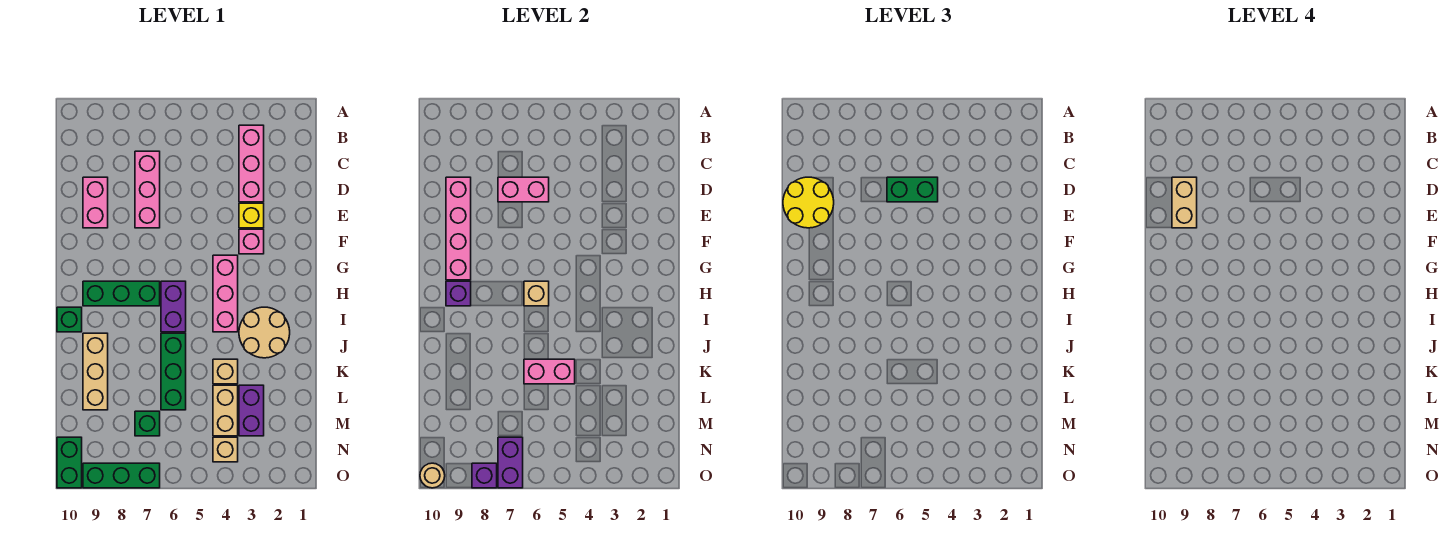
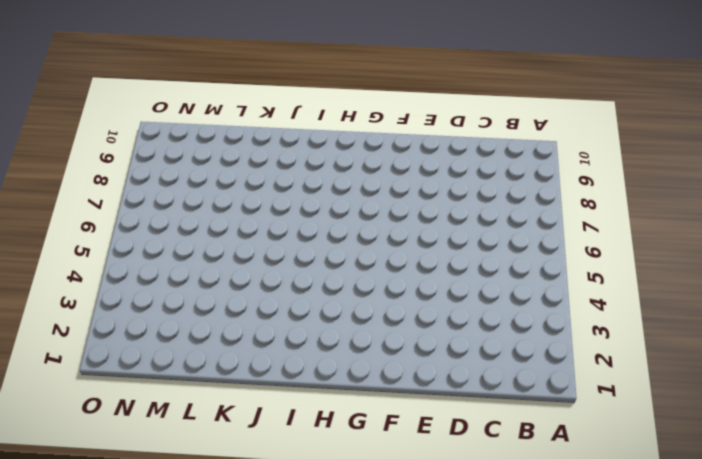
none -> pink brick B3:D3 level 1
none -> pink brick C7:E7 level 1
none -> pink brick D9:E9 level 1
none -> yellow brick E3 level 1

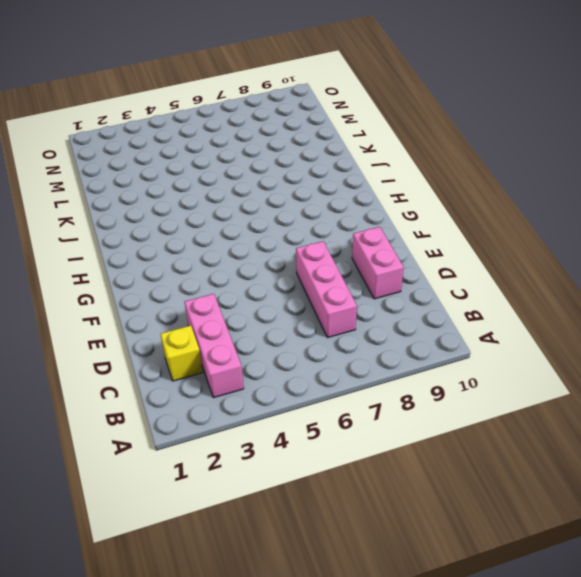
yellow brick C2 level 1 -> yellow brick E3 level 1
none -> pink brick F3 level 1
none -> pink brick G4:I4 level 1
none -> purple brick H6:I6 level 1
none -> green brick H7:H9 level 1

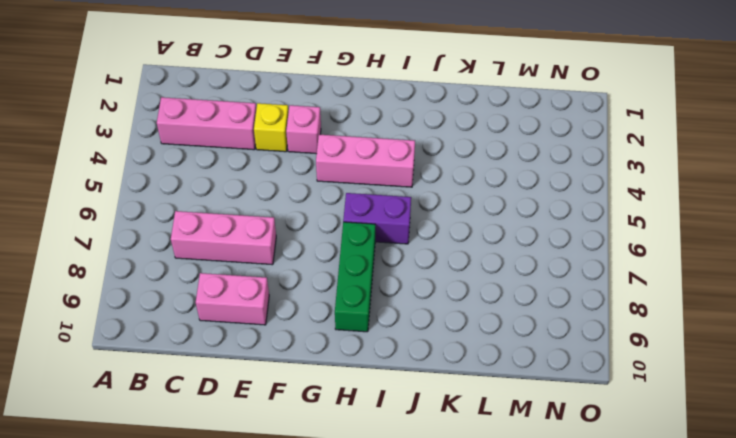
none -> tan round brick I2:J3 level 1
none -> green brick I10 level 1
none -> green brick J6:L6 level 1
none -> tan brick J9:L9 level 1

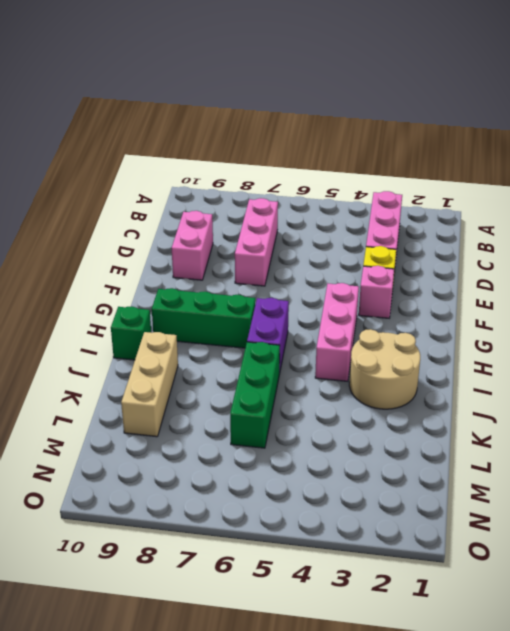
none -> tan brick K4 level 1
none -> purple brick L3:M3 level 1
none -> tan brick L4:M4 level 1
none -> green brick M7 level 1

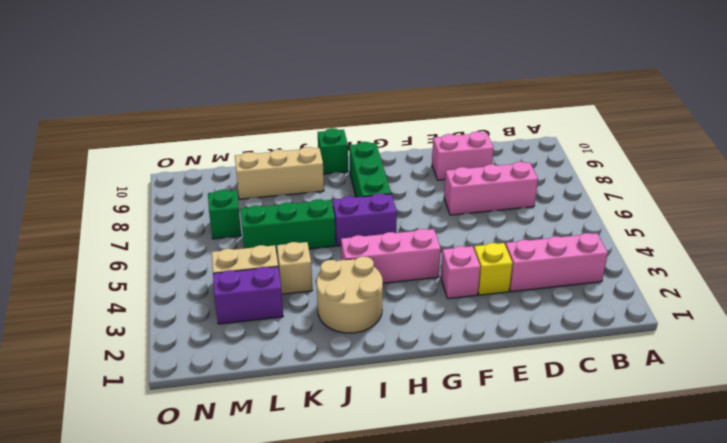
none -> tan brick N4 level 1
none -> green brick N10:O10 level 1
none -> green brick O7:O9 level 1
none -> pink brick D6:D7 level 2

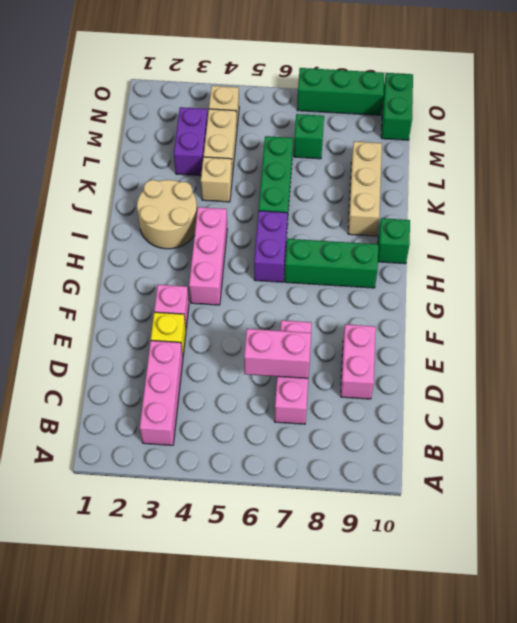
none -> pink brick D9:G9 level 2
none -> tan brick H6 level 2
none -> purple brick H9 level 2
none -> pink brick K5:K6 level 2

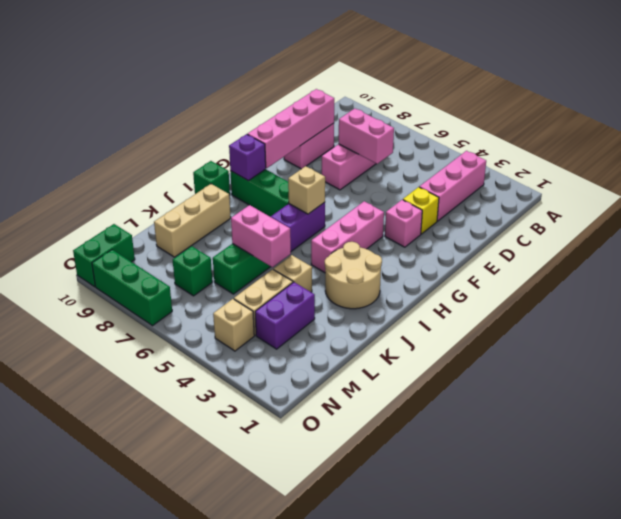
none -> purple brick N7:O7 level 2
none -> purple brick O8 level 2
none -> tan round brick O10 level 2
none -> green brick D5:D6 level 3

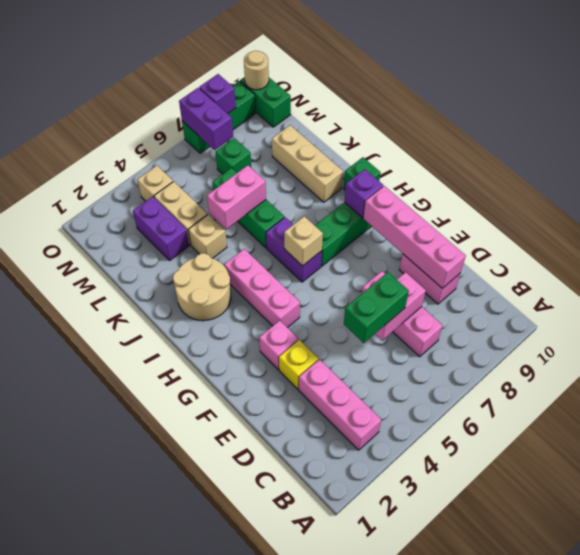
none -> yellow round brick D9:E10 level 3
none -> tan brick D9:E9 level 4

